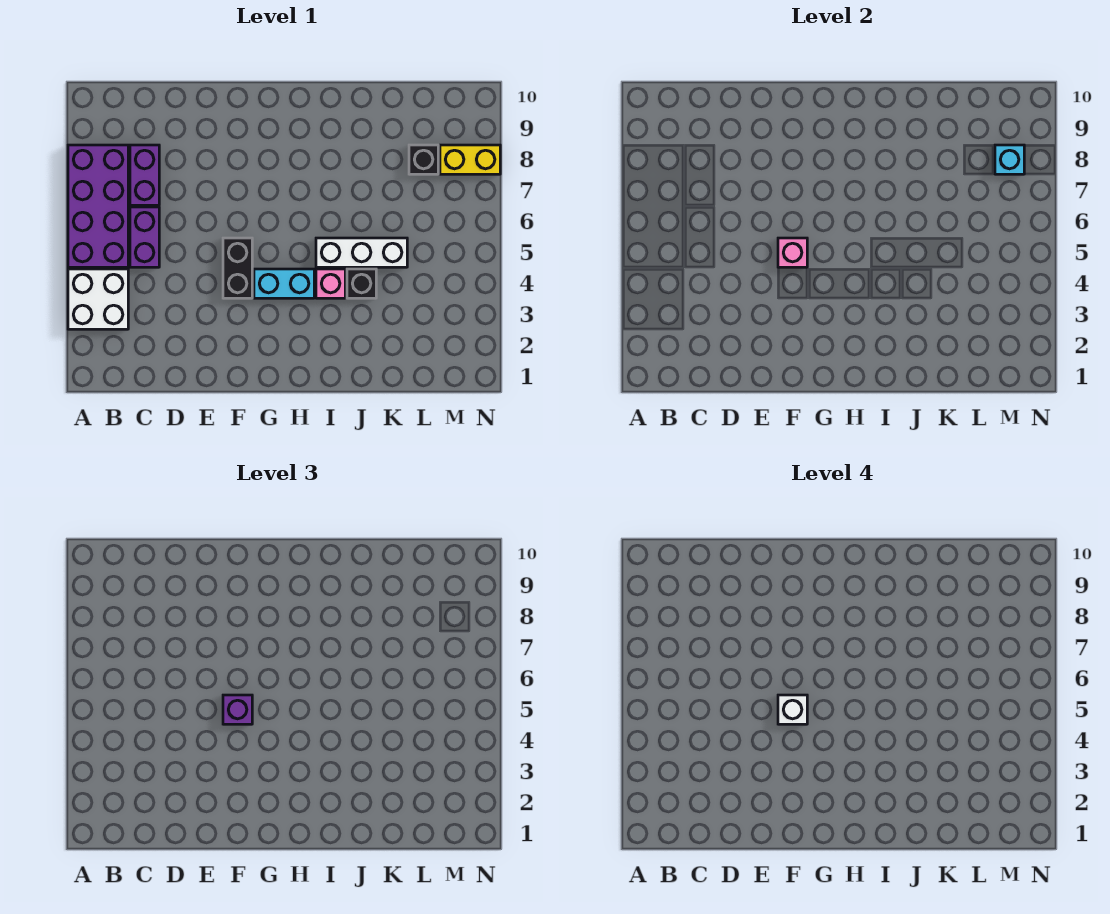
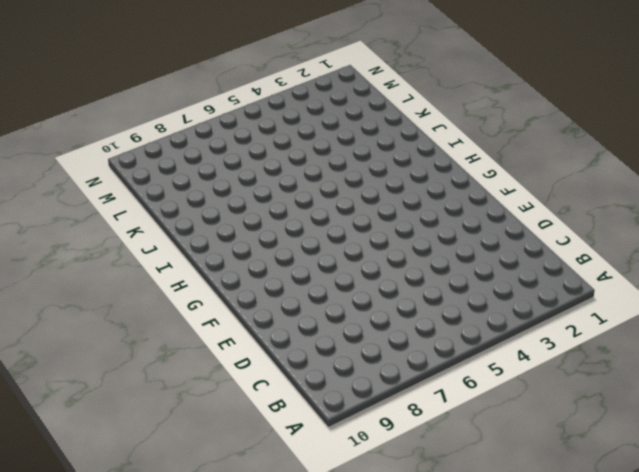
none -> white brick A3:B4 level 1
none -> purple brick A5:B8 level 1
none -> purple brick C5:C6 level 1

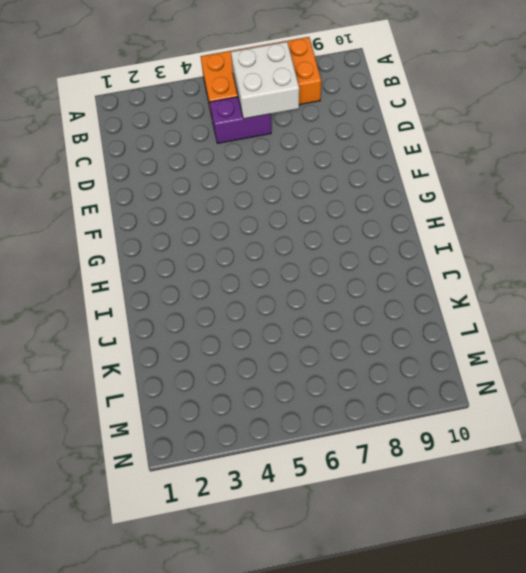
orange brick A5:B8 level 1 -> purple brick A5:B8 level 1
white brick B6:C7 level 2 -> white brick A3:B4 level 1
none -> purple brick C7:C8 level 1
none -> black brick F4:F5 level 1
none -> cyan brick G4:H4 level 1

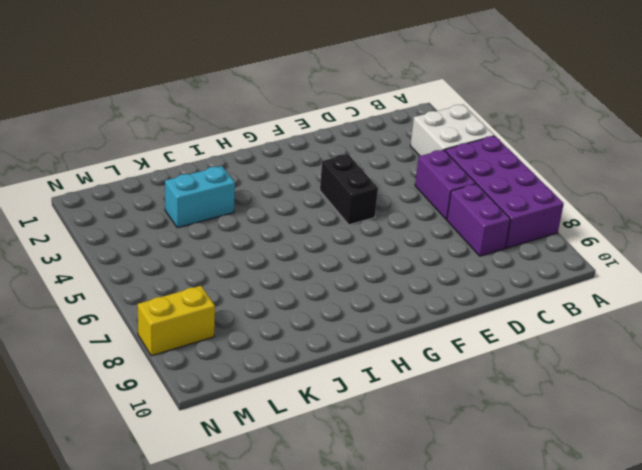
cyan brick J3:K3 level 1 -> cyan brick G4:H4 level 1
none -> pink brick I4 level 1
none -> white brick I5:K5 level 1
none -> black brick J4 level 1

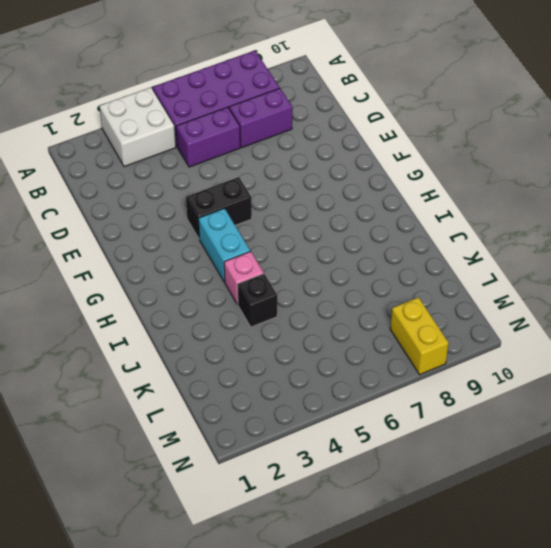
none -> white brick I5:K5 level 1
none -> black brick L8 level 1
none -> pink brick F5 level 2

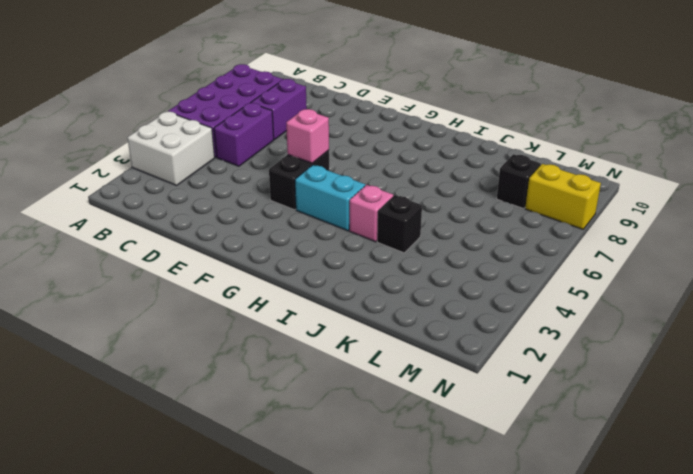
none -> white brick I5:K5 level 1
none -> cyan brick M8 level 2
none -> purple brick F5 level 3

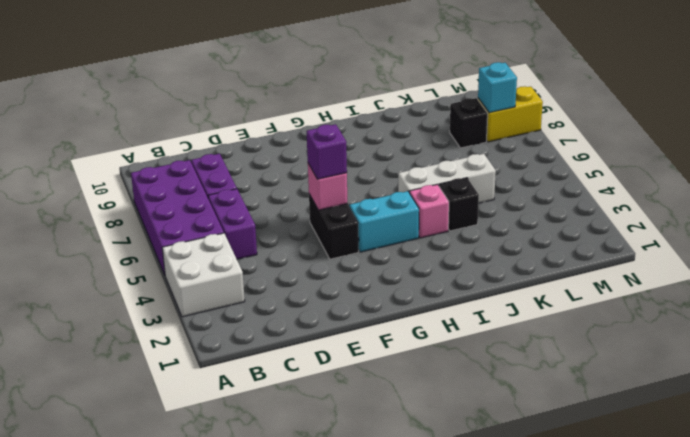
none -> white brick F5 level 4

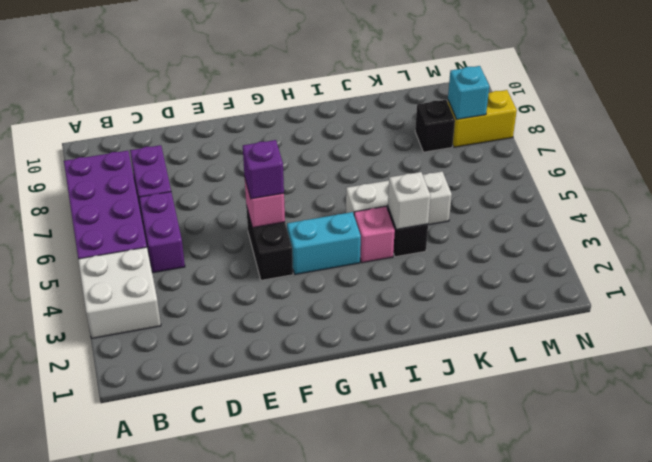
white brick J4 level 2 -> white brick F5 level 4

